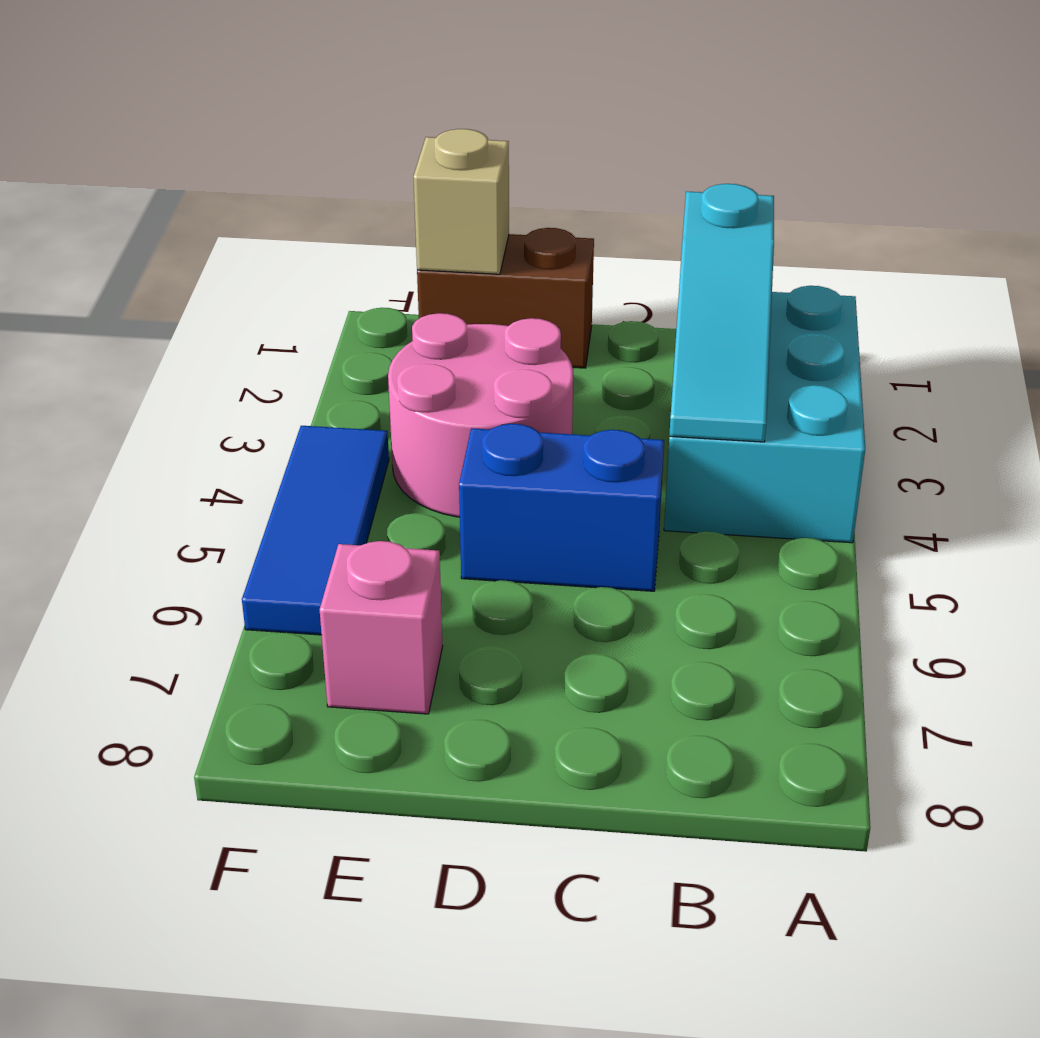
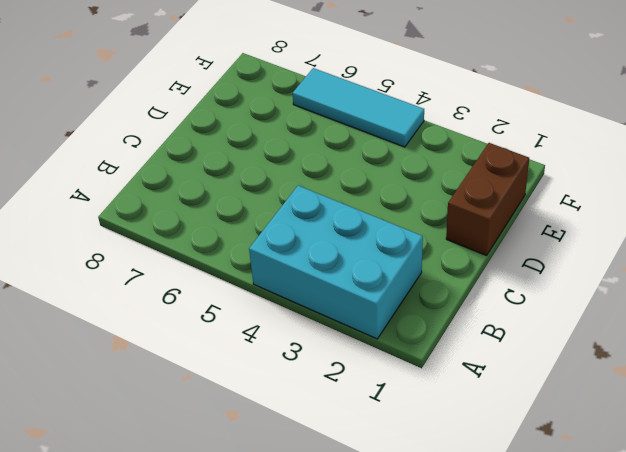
cyan tile F4:F6 level 1 -> blue tile F4:F6 level 1
none -> blue brick C5:D5 level 1
none -> pink round brick D3:E4 level 1

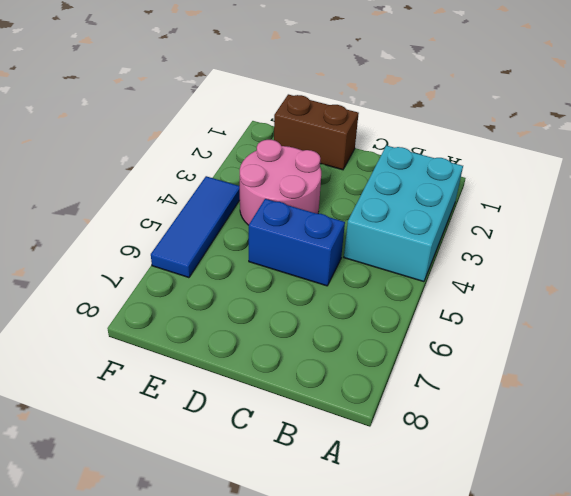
none -> pink brick E7 level 1
none -> cyan slope B2:B4 level 2 top 2

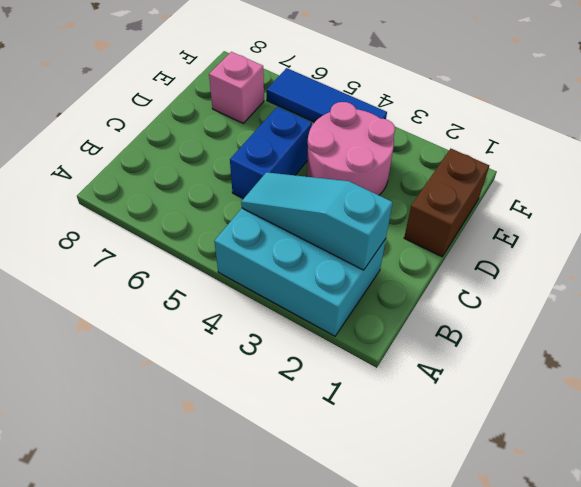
none -> tan brick E1 level 2

